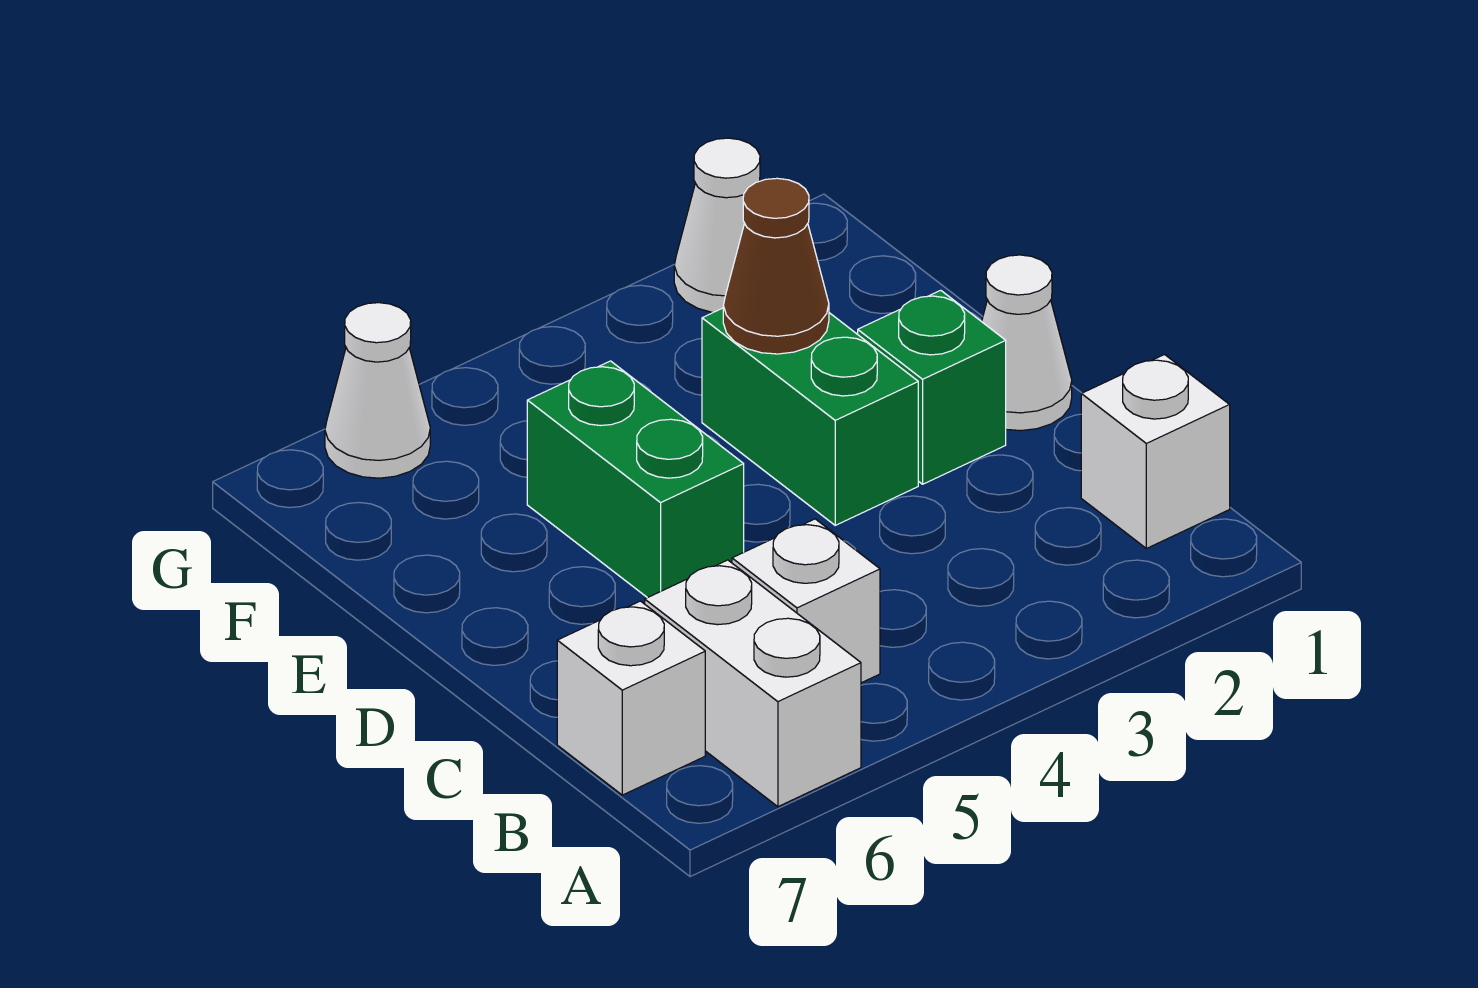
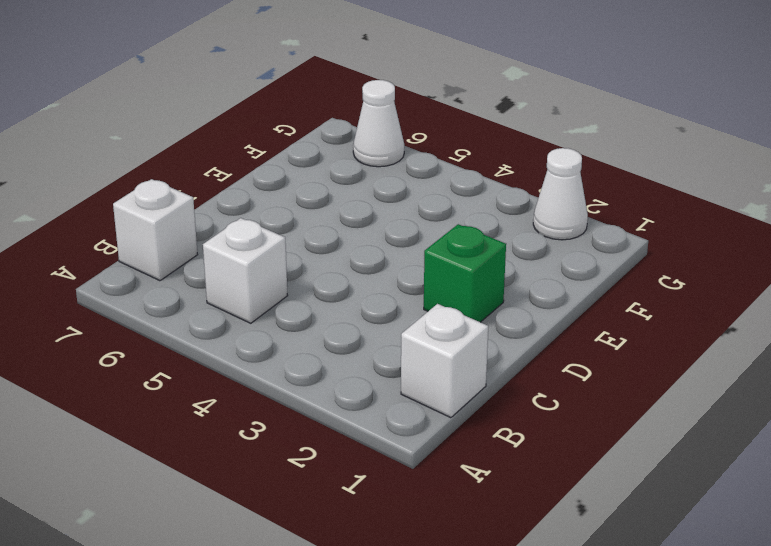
none -> white brick A6:B6 level 1
none -> white cone D1 level 1

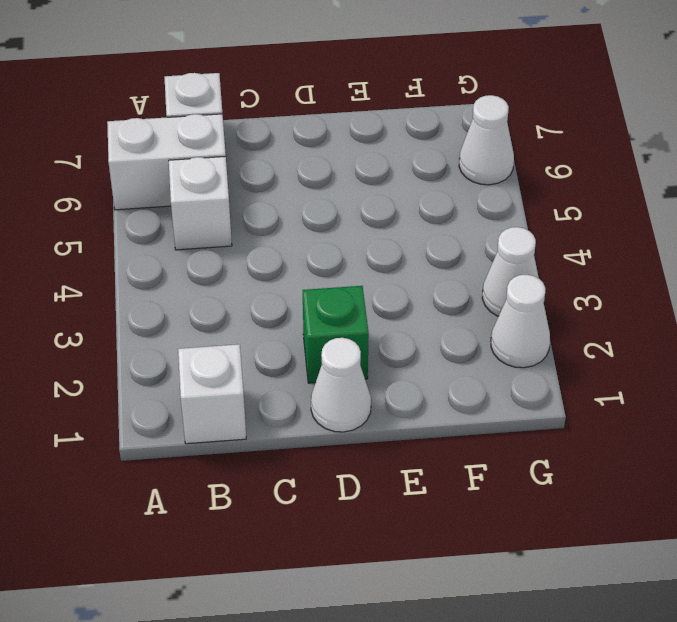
white cone G3 level 1 -> none
none -> green brick D3:E3 level 1
none -> green brick D5:E5 level 1

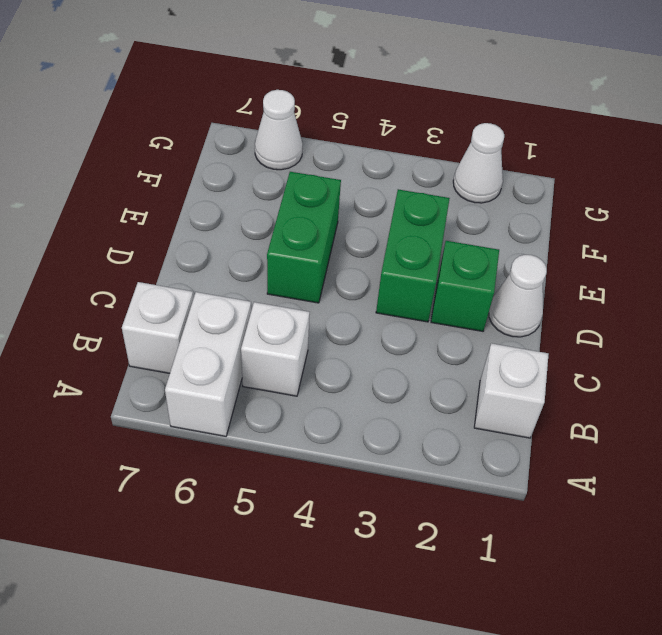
none -> brown cone E3 level 2

